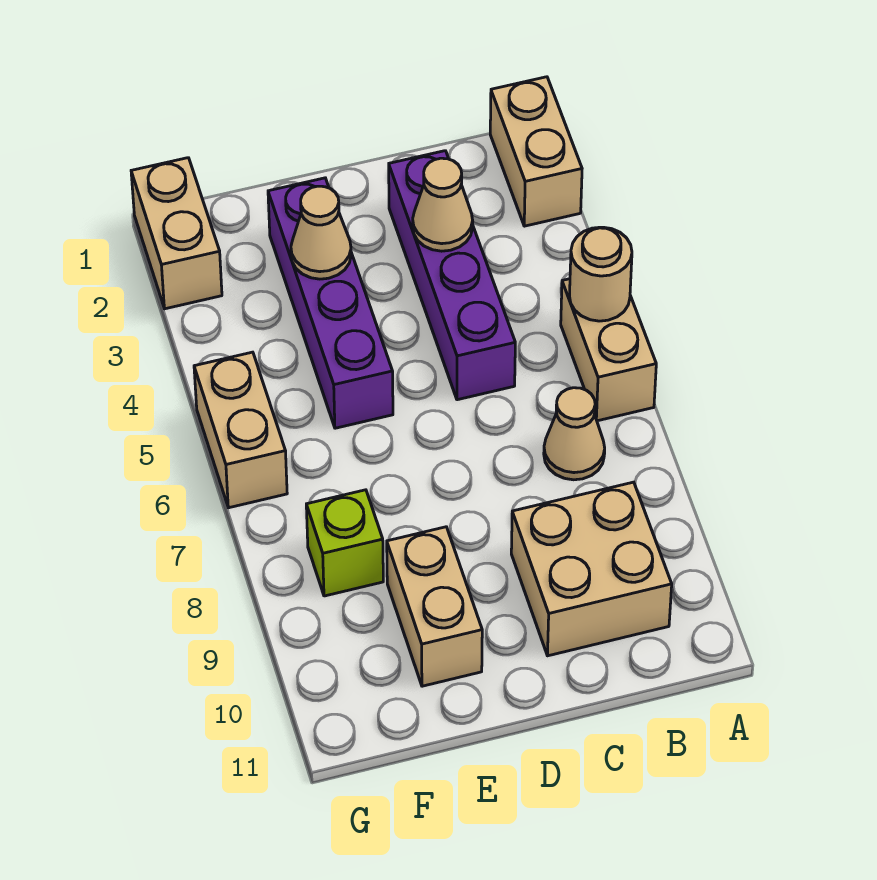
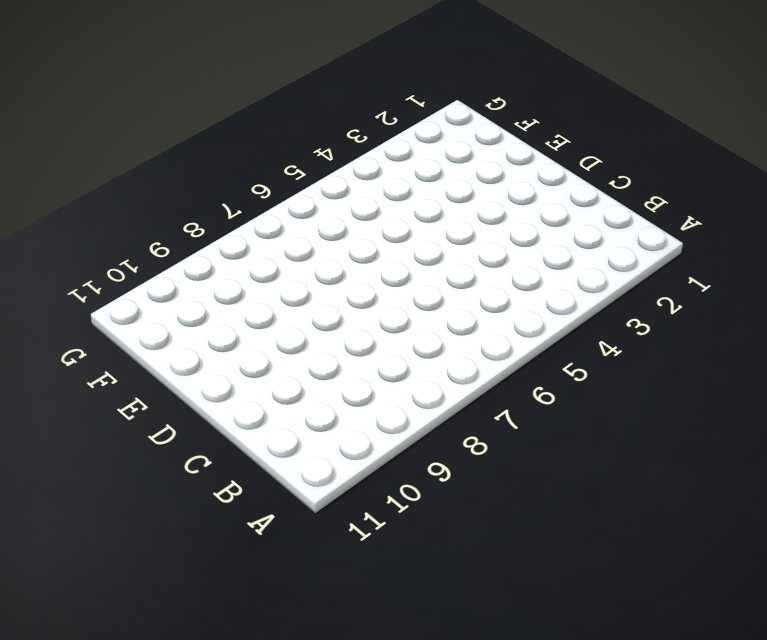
none -> tan brick A1:A2 level 1
none -> tan brick A5:A6 level 1
none -> tan cone B7 level 1

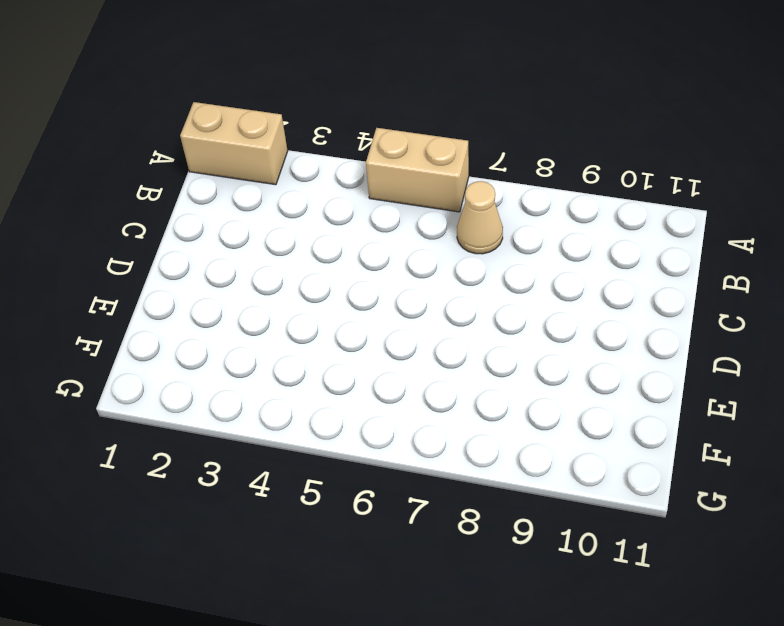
none -> tan brick B9:C10 level 1
none -> purple brick C2:C5 level 1
none -> purple brick E2:E5 level 1

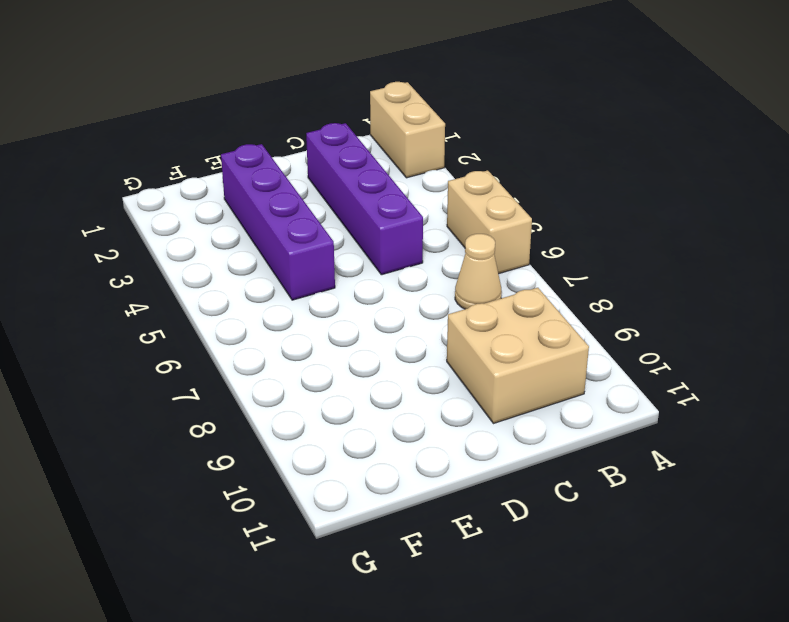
none -> tan brick E9:E10 level 1
none -> lime brick F8 level 1
none -> tan brick G1:G2 level 1

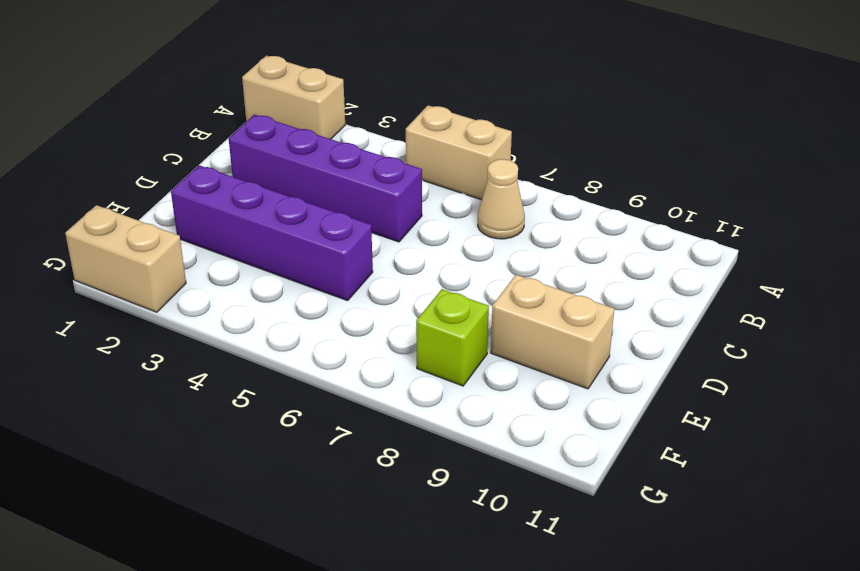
none -> tan brick B9:C10 level 1
none -> tan brick G5:G6 level 1
none -> tan round brick A5 level 2

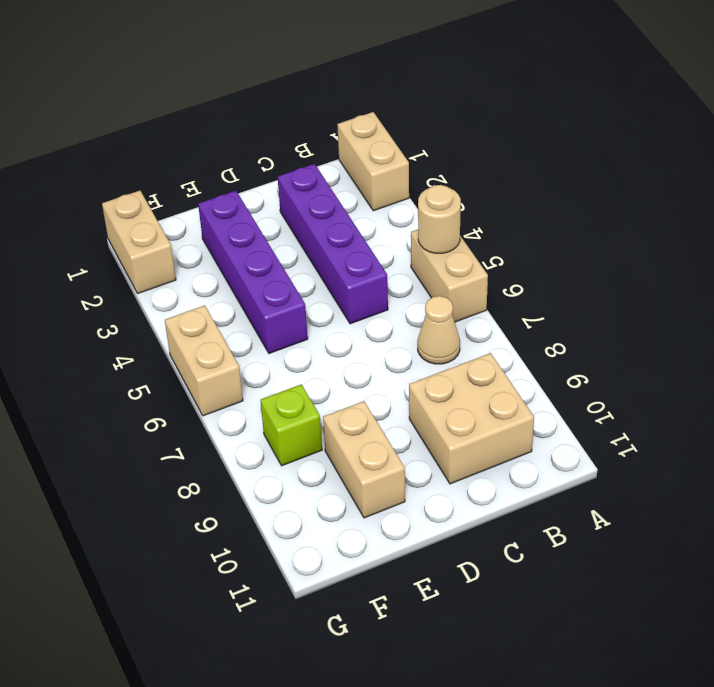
none -> tan cone C3 level 2
none -> tan cone E3 level 2

